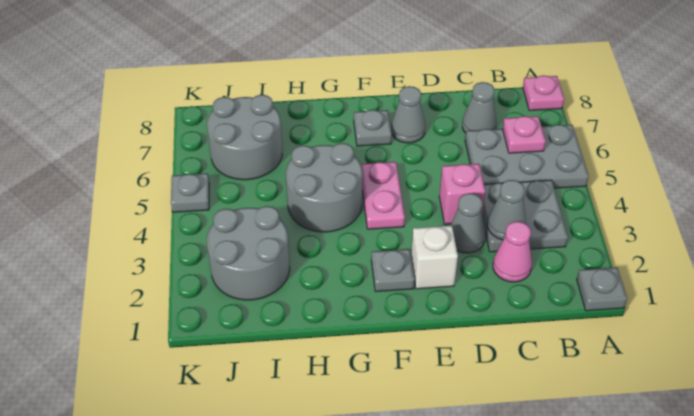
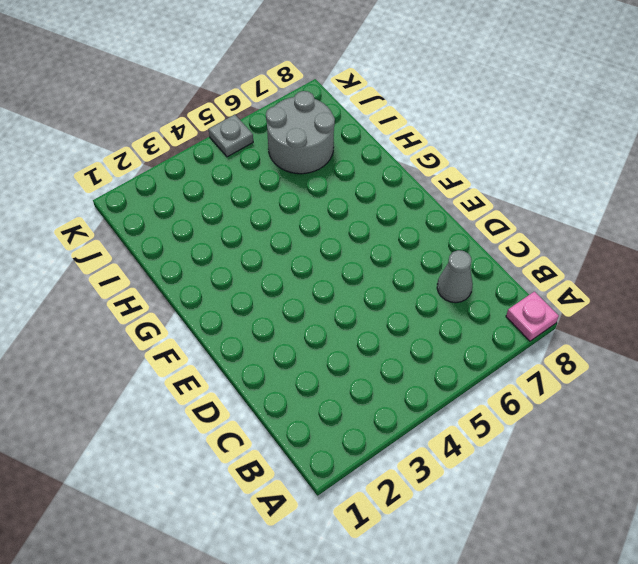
none -> grey plate A1 level 1
none -> grey plate A5:C6 level 1
none -> grey plate B3:C4 level 1

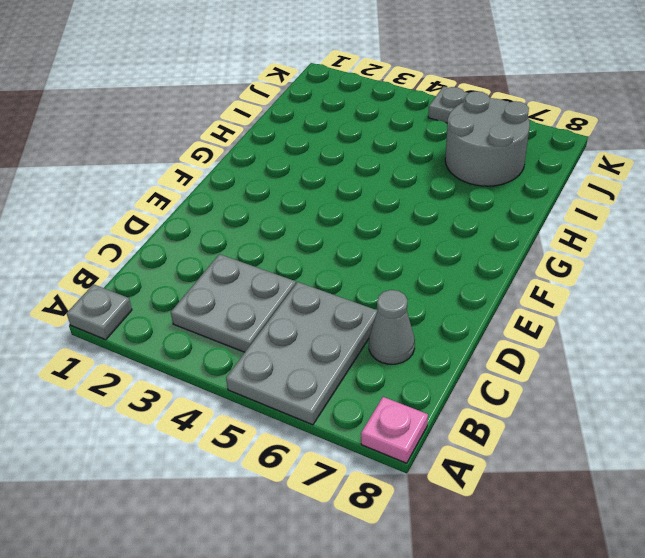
none -> pink cone C2 level 1
none -> grey cone D3 level 1
none -> pink brick D4 level 1

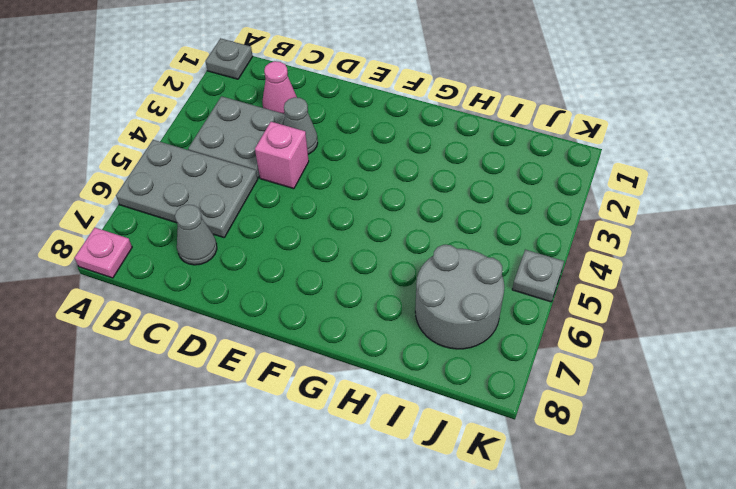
none -> white brick E2 level 1
none -> grey cone E7 level 1
none -> grey plate F2 level 1

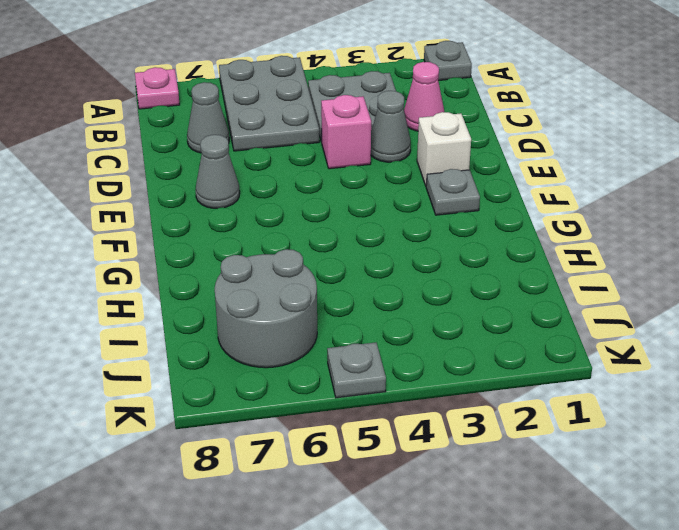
none -> pink plate F4:F5 level 1
none -> grey plate F7 level 1
none -> grey round brick G4:H5 level 1

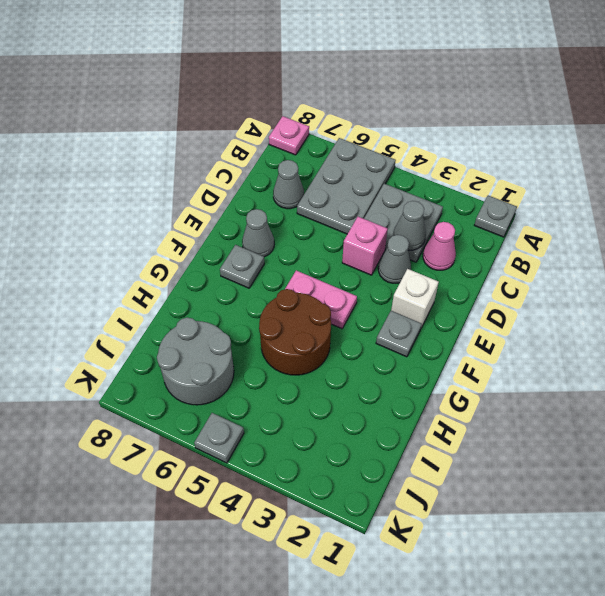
brown round brick G4:H5 level 1 -> grey round brick G4:H5 level 1
none -> grey round brick I2:J3 level 1
none -> pink plate B6 level 2

